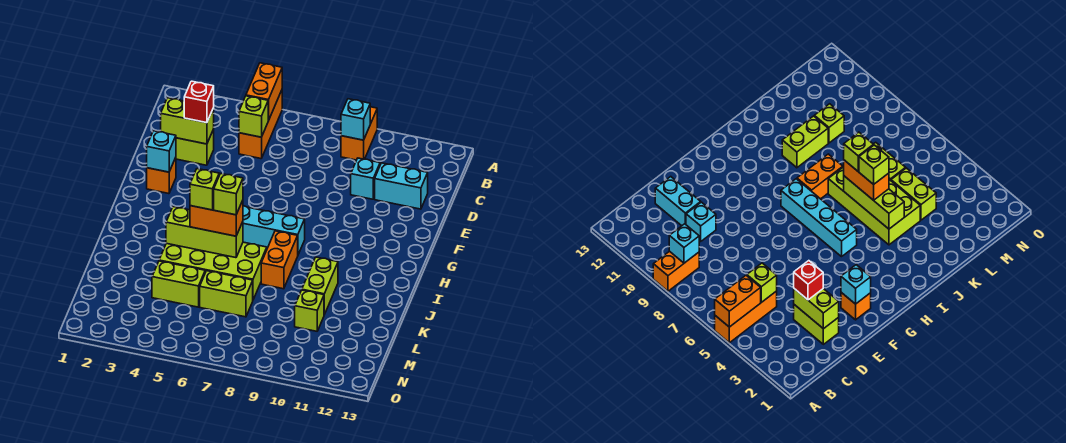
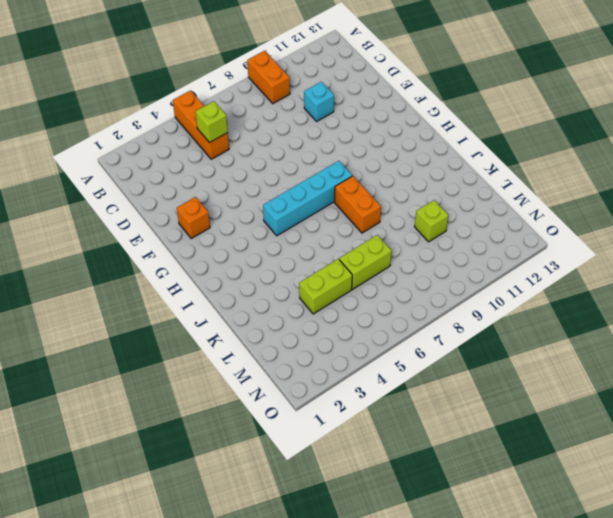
none -> lime brick D2:D3 level 1
none -> cyan brick D11:D12 level 1
none -> lime brick J4:K7 level 1

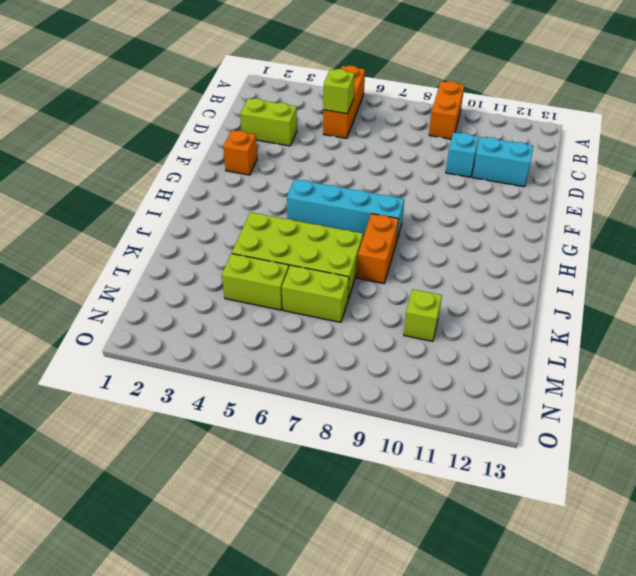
none -> lime brick J10:K10 level 1
none -> orange brick A5:B5 level 2
none -> cyan brick B9 level 2

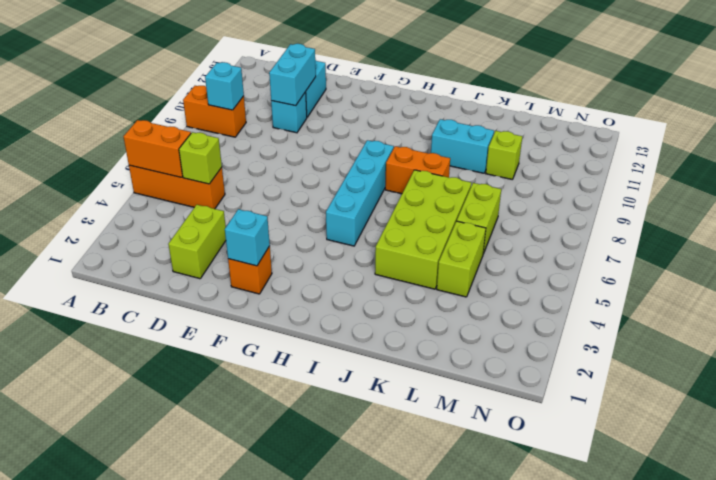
cyan brick D10:D11 level 2 -> none
cyan brick J10:K10 level 1 -> lime brick J10:K10 level 1
none -> lime brick D2:D3 level 2
none -> lime brick J4:J6 level 2
none -> red brick D3 level 3

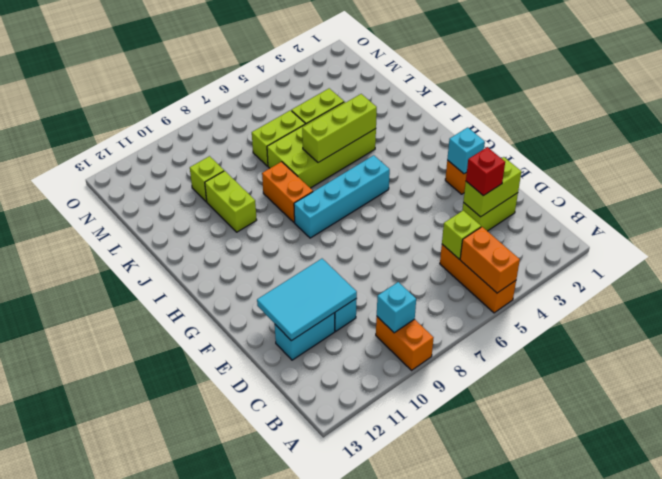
cyan tile D10:E12 level 2 -> none
none -> orange brick J5:J6 level 3
none -> lime brick J5 level 4
none -> lime brick J6 level 4

